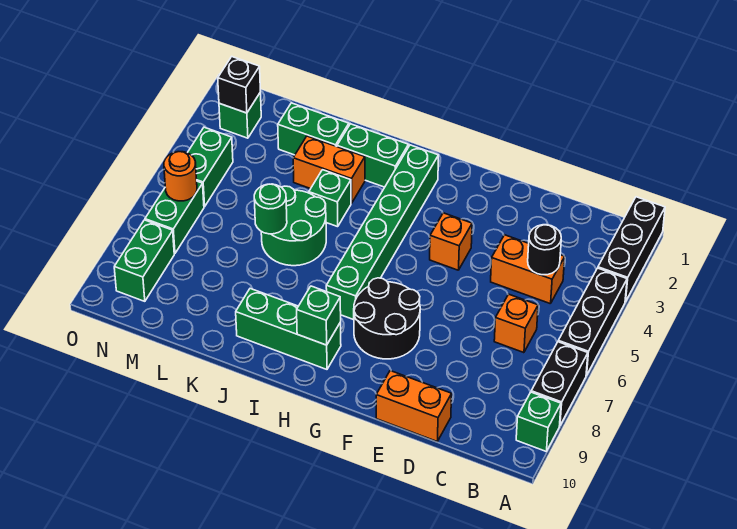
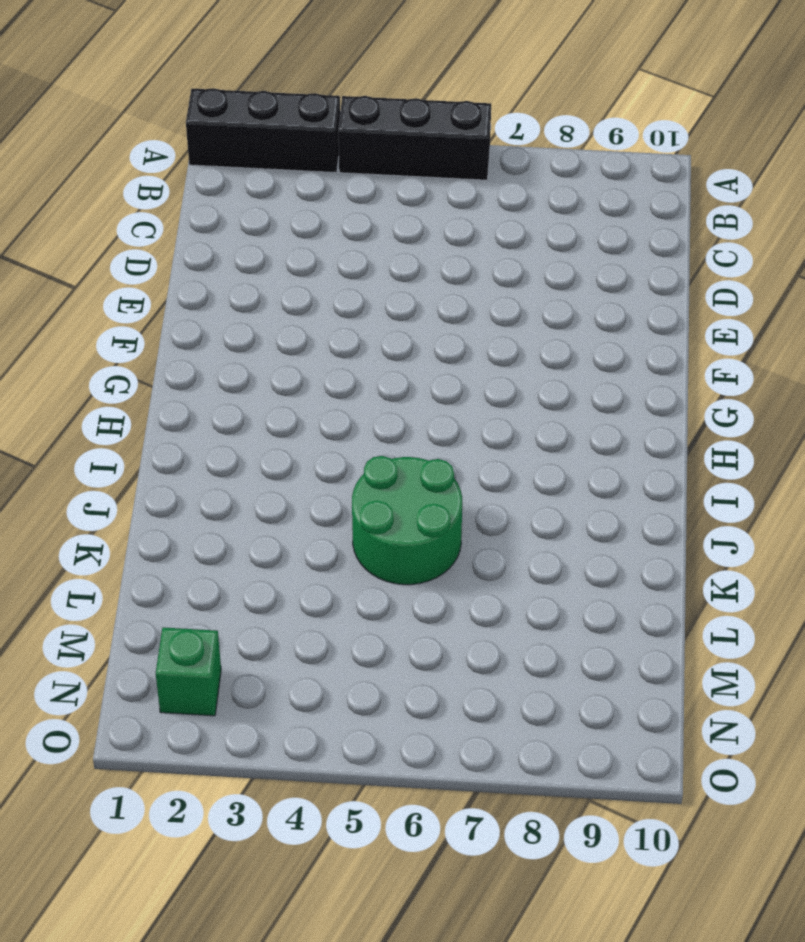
none -> black brick A7:A8 level 1
none -> green brick A9 level 1
none -> orange brick C4:D4 level 1

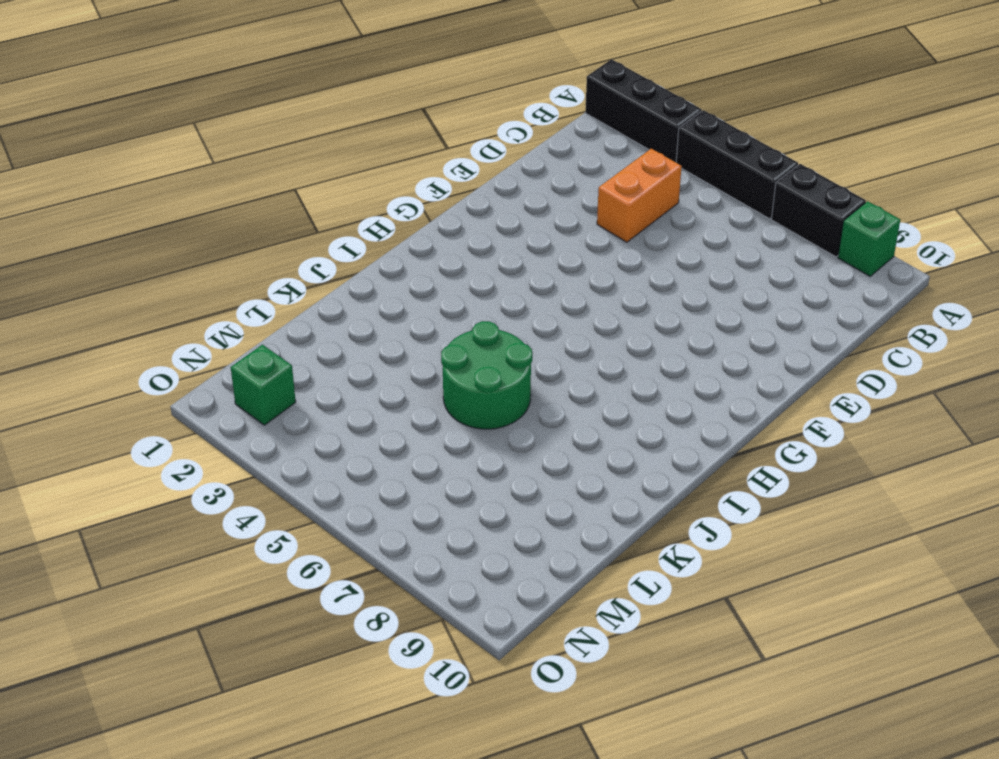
none -> orange brick C6 level 1
none -> orange brick D10:E10 level 1
none -> orange brick F4 level 1

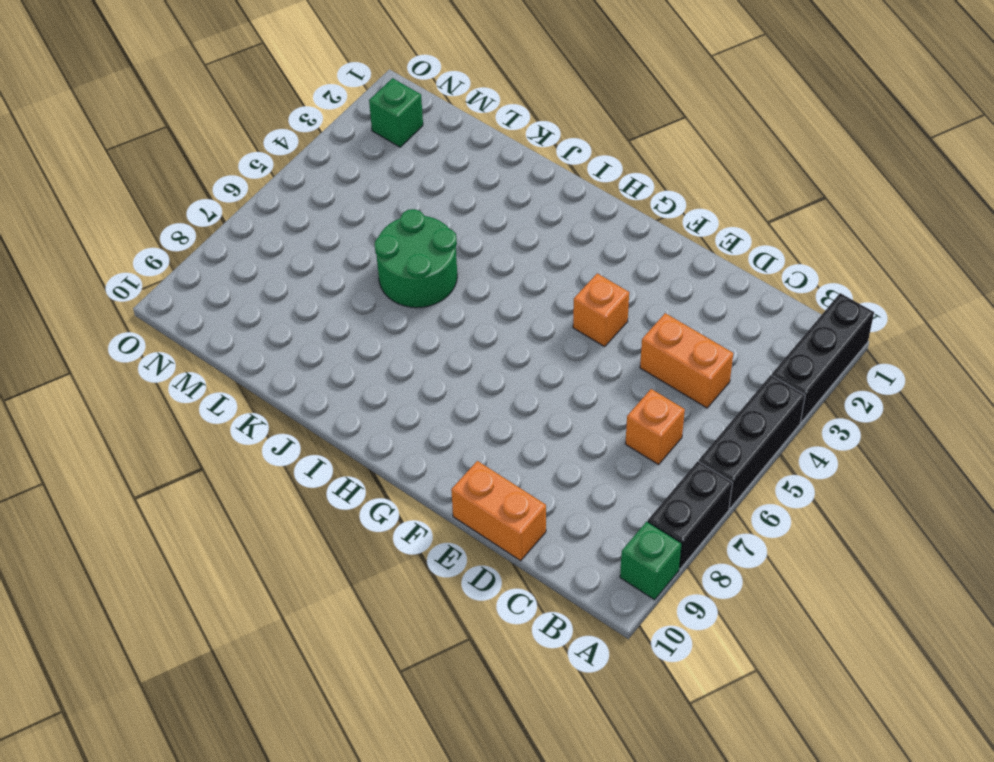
none -> black round brick F7:G8 level 1
none -> green brick H2:H7 level 1
none -> green brick H9:J9 level 1

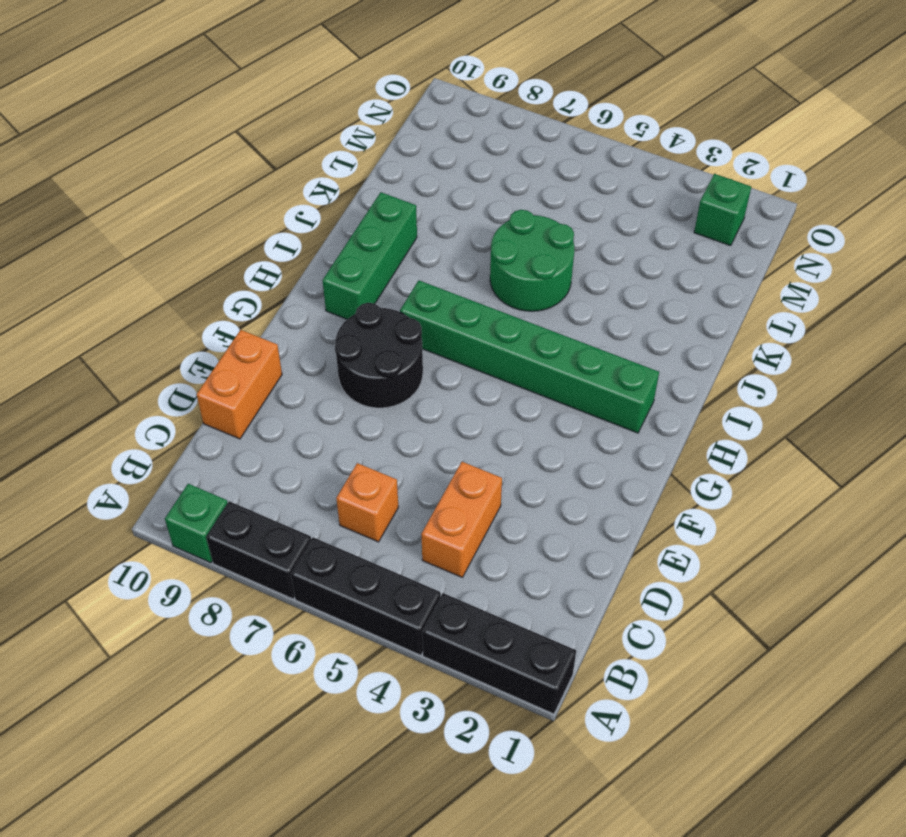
none -> orange brick F4 level 1
none -> green brick I2:J2 level 1
none -> orange brick J3:K3 level 1

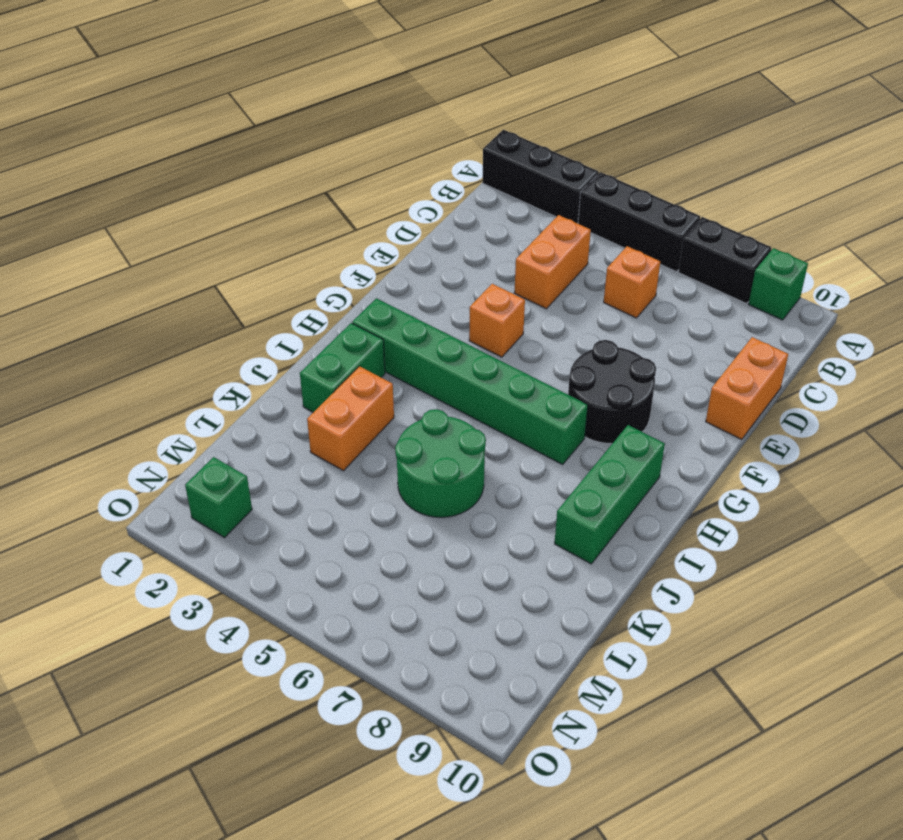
none -> green brick J4 level 1
none -> green brick K2:L2 level 1
none -> green brick N4:N5 level 1

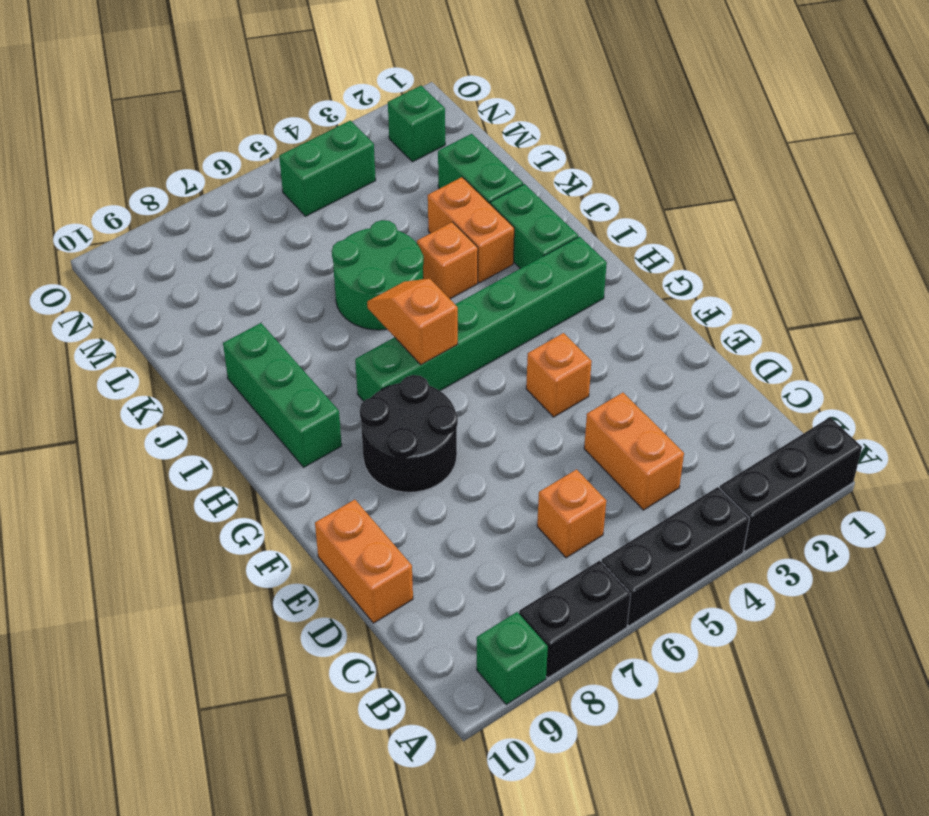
orange slope H6:I6 level 2 top H -> none
orange brick J4 level 1 -> green brick J4 level 1
none -> green brick N6:N7 level 1
none -> green brick N8:N9 level 1
none -> black round brick C4 level 2

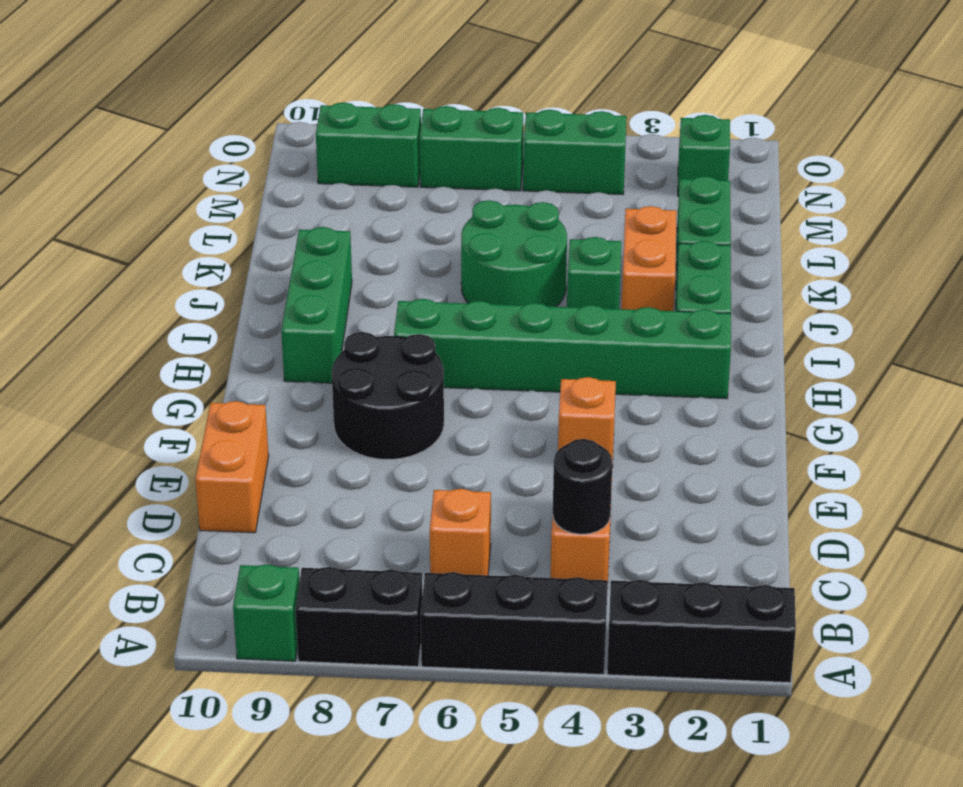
none -> green brick H9 level 2
none -> green round brick K6 level 2
none -> black brick N2 level 2

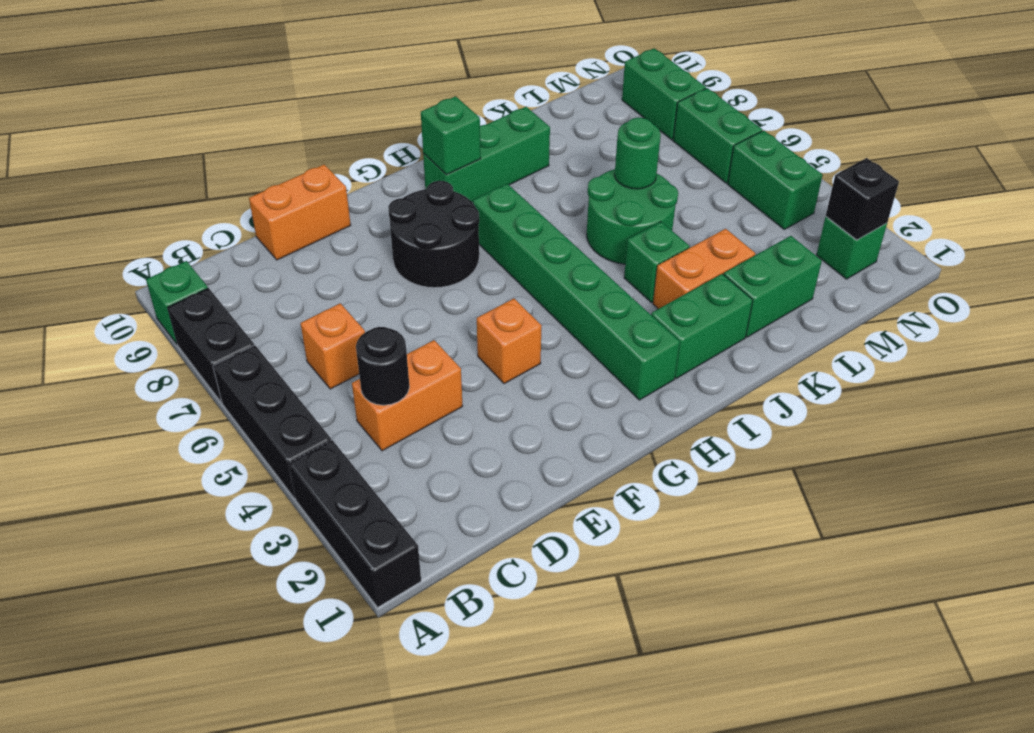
none -> orange round brick N6 level 2

